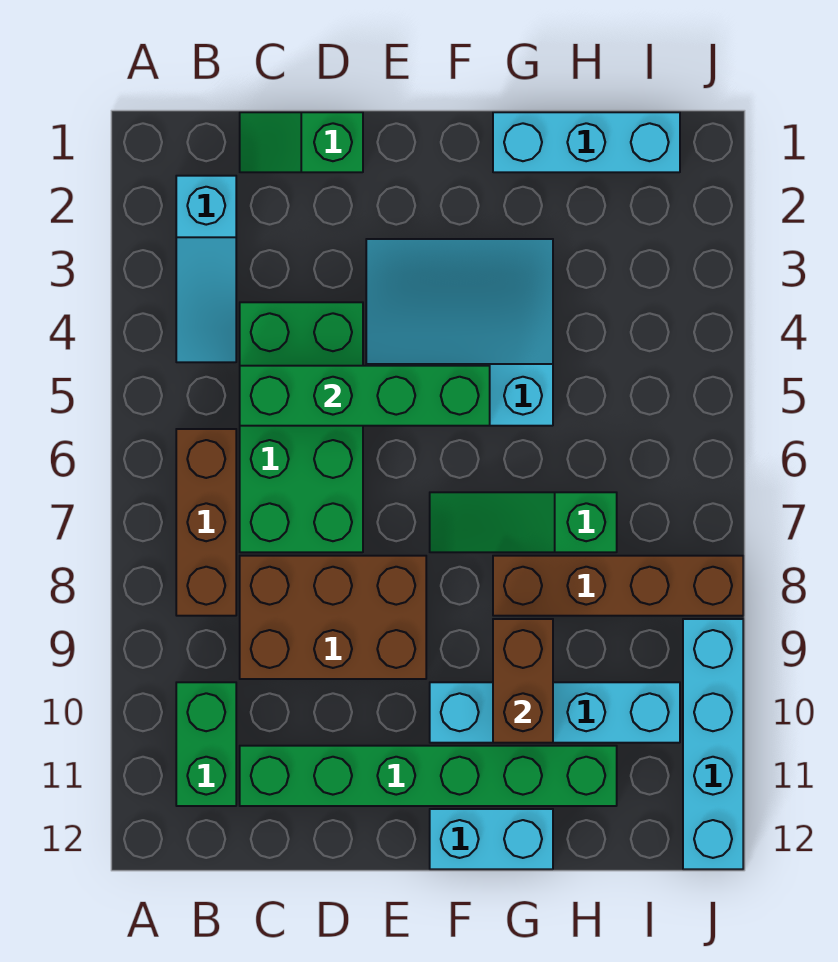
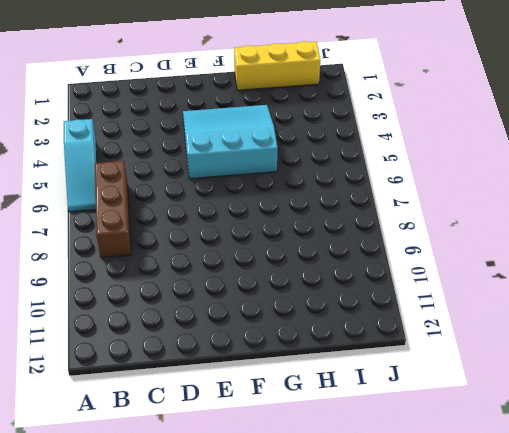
cyan slope A4:A6 level 1 top 4 -> cyan slope B2:B4 level 1 top 2
yellow brick G1:I1 level 1 -> cyan brick G1:I1 level 1
none -> green brick B10:B11 level 1
none -> green slope C1:D1 level 1 top D
none -> green brick C4:D7 level 1

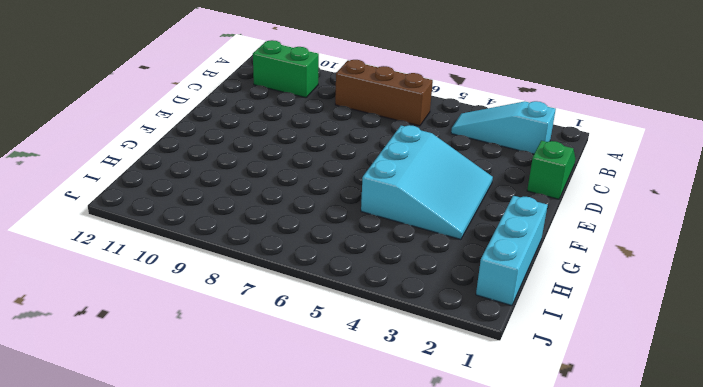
none -> green brick C4:D7 level 1
none -> brown brick C8:E9 level 1
none -> green brick C11:H11 level 1

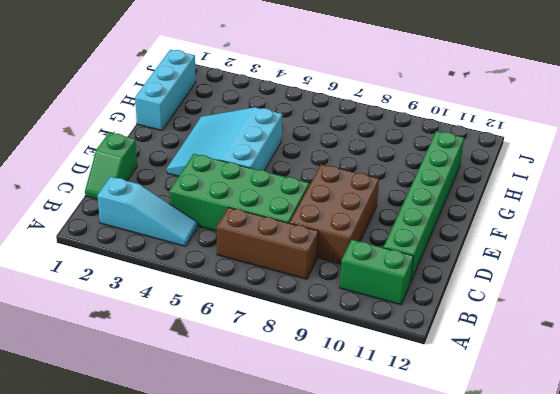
none -> green slope F7:H7 level 1 top H
none -> cyan brick F10:I10 level 1
none -> cyan brick F12:G12 level 1

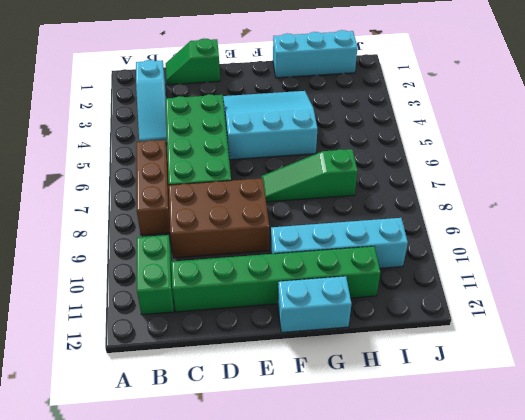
none -> brown brick G8:J8 level 1
none -> cyan brick J9:J12 level 1
none -> green brick C5:F5 level 2

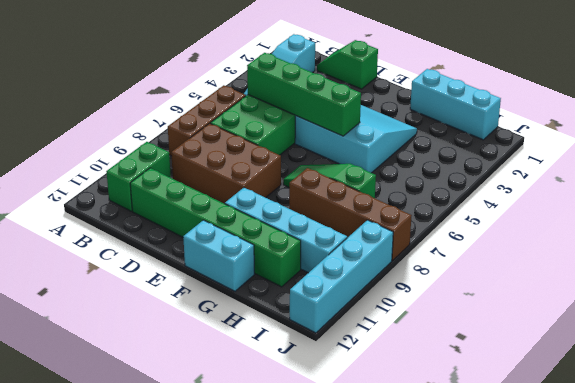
none -> brown brick G9:G10 level 2

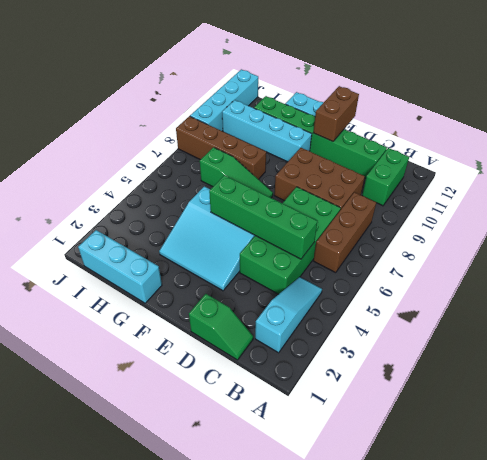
brown brick E11:E12 level 2 -> brown brick G9:G10 level 2

